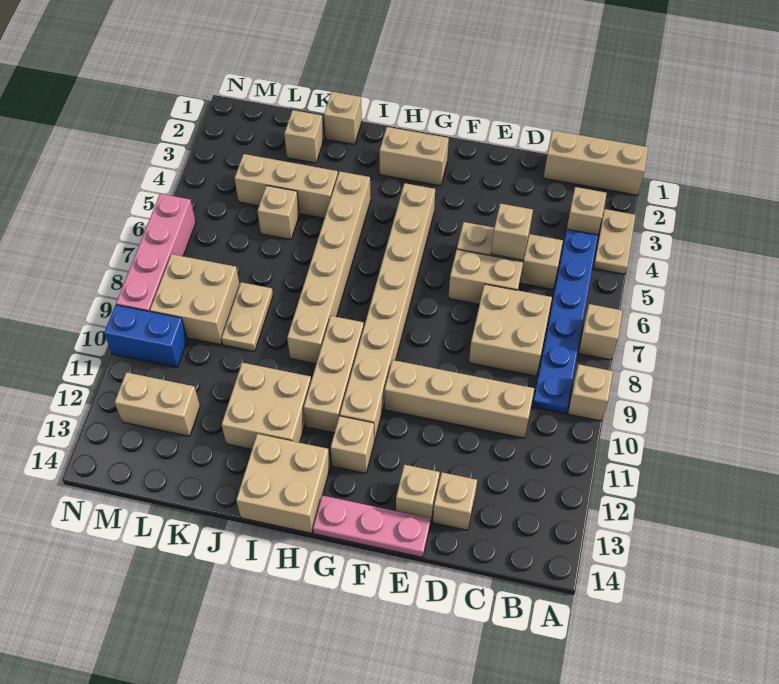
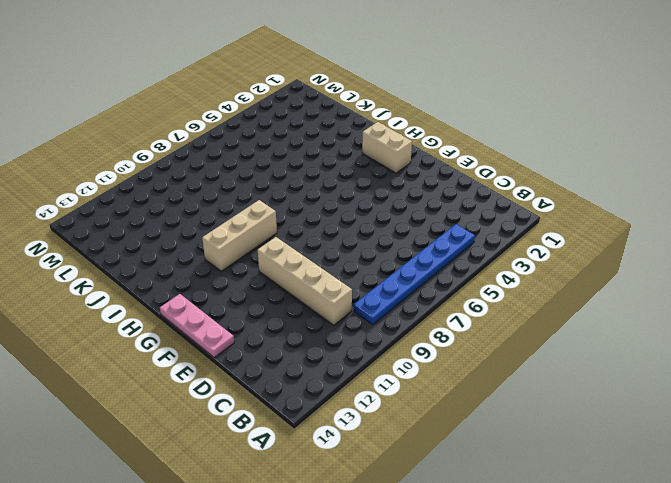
none -> tan brick A1:C1 level 1
none -> tan plate A3:A4 level 1
none -> tan brick A7 level 1
none -> tan brick A9 level 1

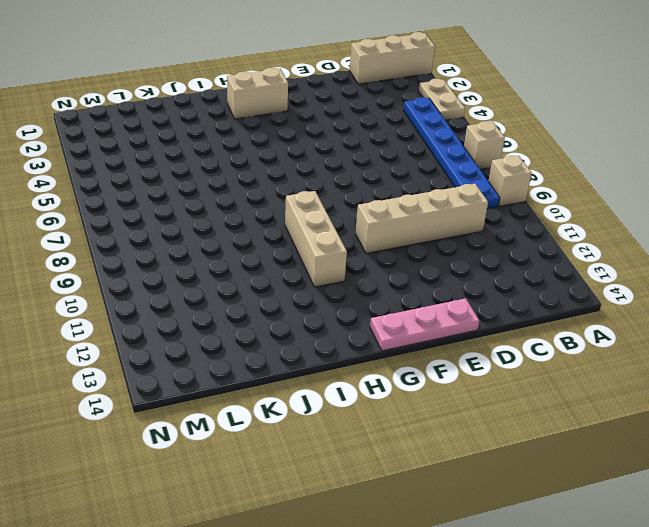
none -> tan brick B3 level 1
none -> tan brick C5:E5 level 1
none -> tan brick C7:D8 level 1
none -> tan brick D6:E6 level 1

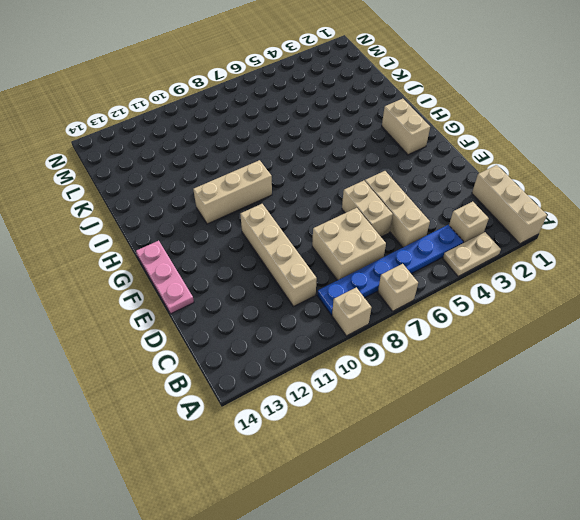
none -> tan brick D13 level 1
none -> tan brick E13 level 1
none -> tan brick G4:G11 level 1
none -> tan brick G12 level 1

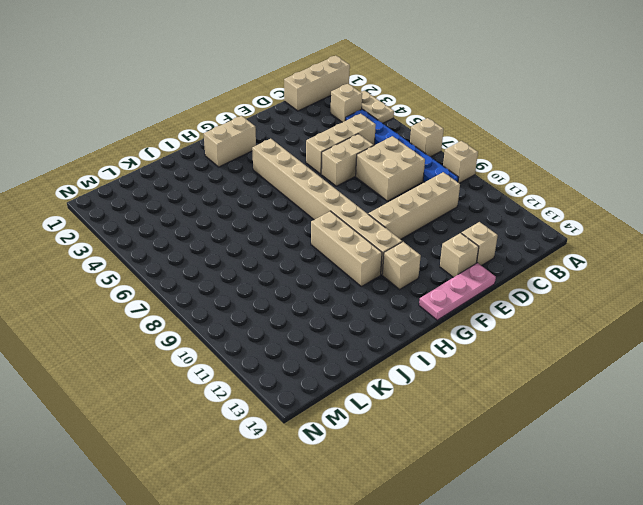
none -> tan brick H13:I14 level 1
none -> tan brick I4:I9 level 1
none -> tan brick I11:J12 level 1
none -> tan brick J1 level 1

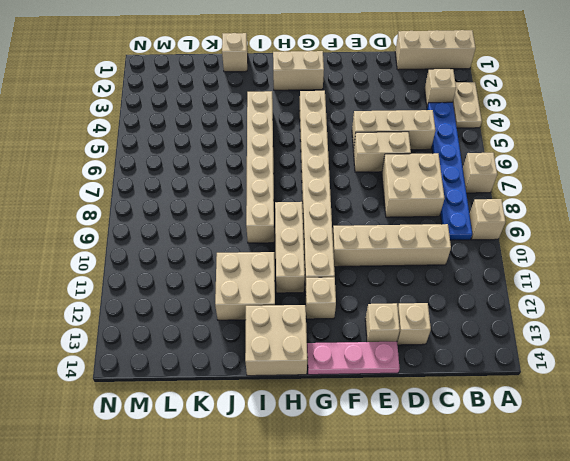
none -> tan brick J4:L4 level 1
none -> tan brick K2 level 1
none -> tan brick K5 level 1
none -> tan plate K8:K9 level 1

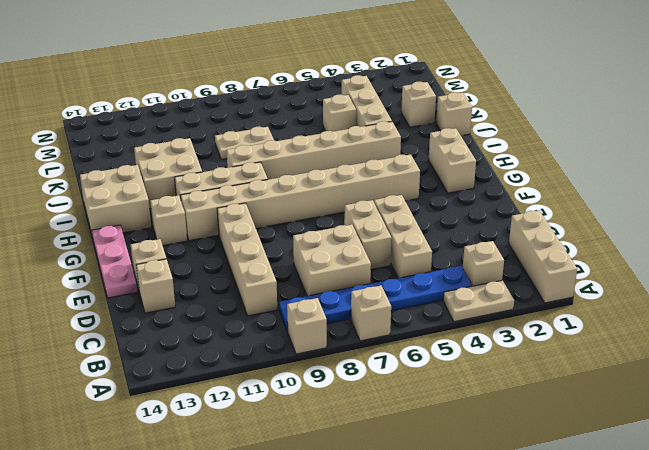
none -> tan brick L8:M9 level 1
none -> tan brick L12:M12 level 1
none -> blue brick M10:N10 level 1
none -> pink brick N6:N9 level 1

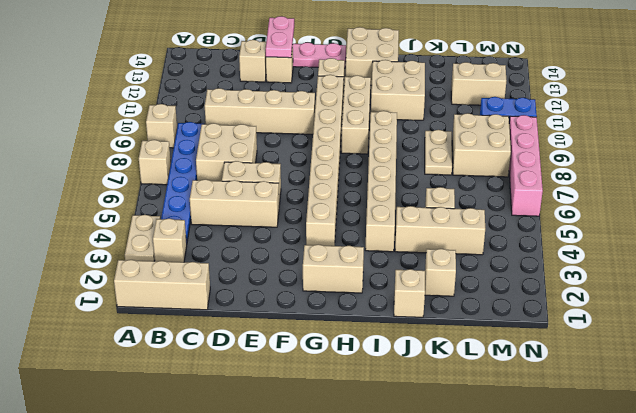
pink plate E13:E14 level 2 -> none
none -> tan brick D5 level 2

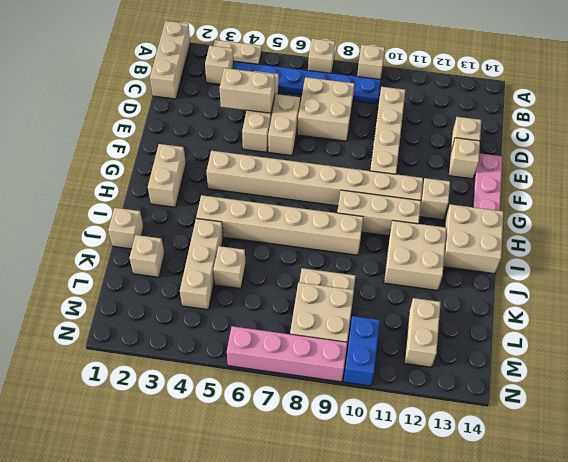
tan brick D4:D5 level 2 -> tan brick D5 level 2

